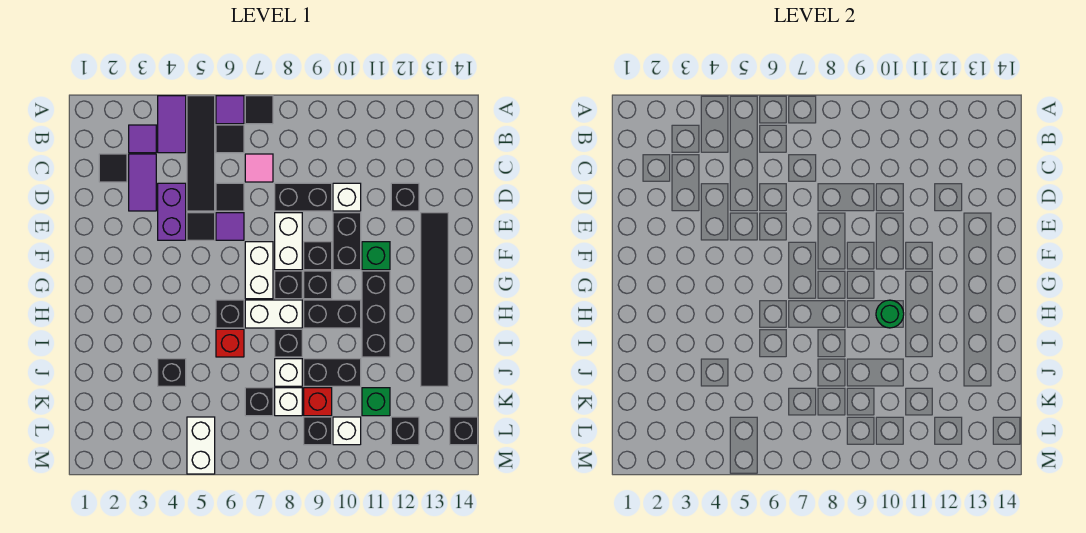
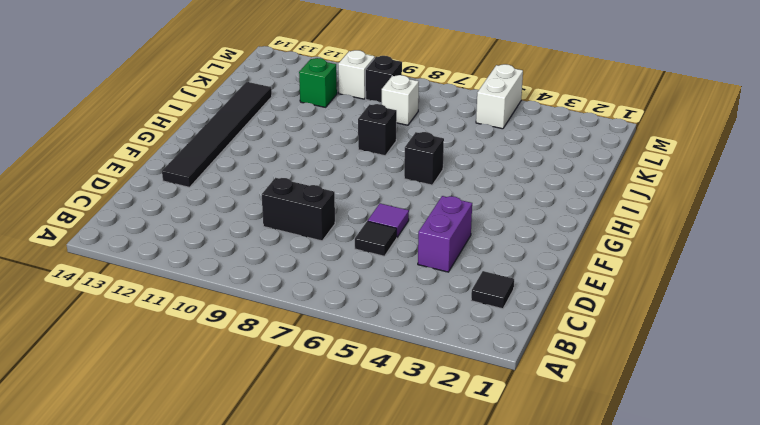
none -> purple tile A4:B4 level 1
none -> black tile A5:D5 level 1
none -> purple tile A6 level 1
none -> black tile A7 level 1

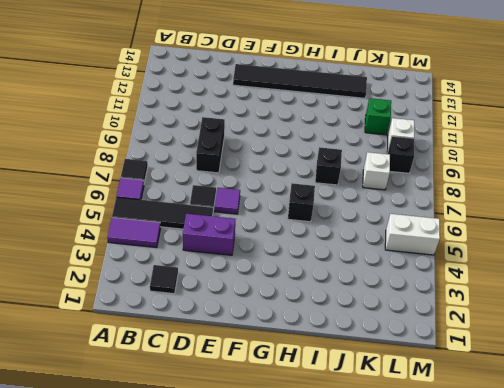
none -> purple tile B3 level 1
none -> black tile B6 level 1
none -> purple tile C3:D3 level 1
none -> pink tile C7 level 1

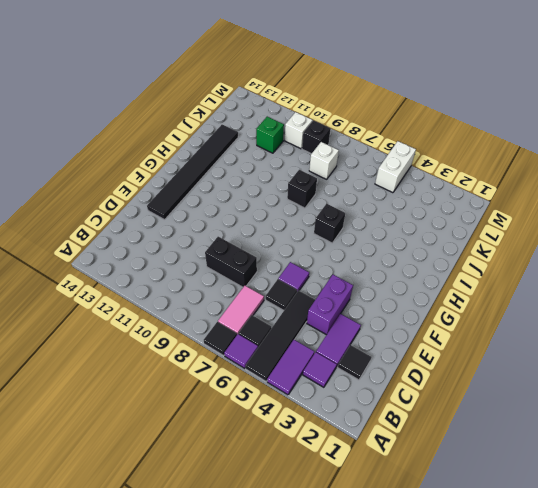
pink tile B7:C7 level 1 -> pink tile C7 level 1
none -> white brick D10 level 1
none -> black brick D12 level 1
none -> black tile E5 level 1
none -> white brick E8:F8 level 1

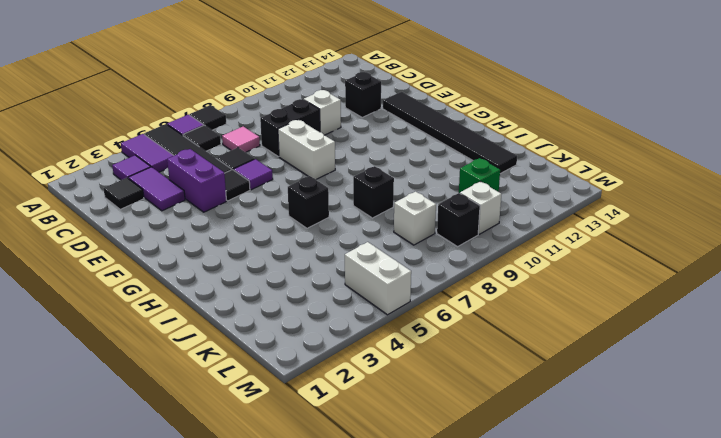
none -> black brick E10:F10 level 1
none -> white brick F7:G7 level 1
none -> black brick F9 level 1
none -> green brick F11 level 1

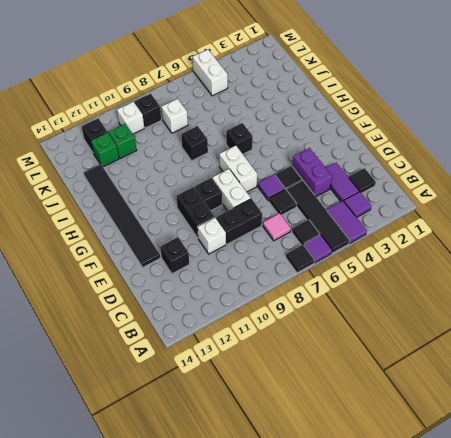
green brick K12 level 1 -> green brick F11 level 1
none -> black brick G8 level 1
none -> black brick G9 level 1
none -> black brick G11:I11 level 1
none -> white brick H7:H8 level 1

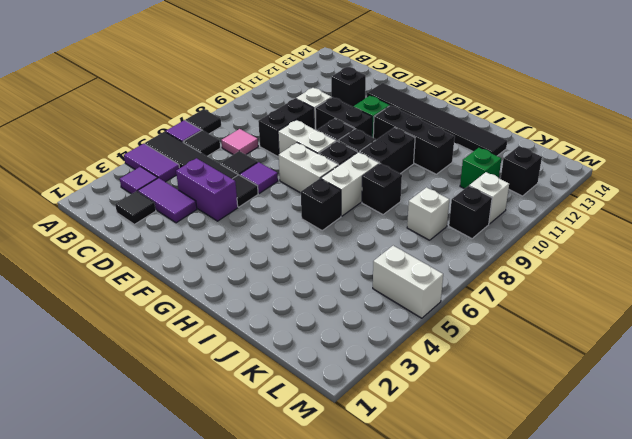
none -> red brick I6 level 1
none -> black brick J4 level 1
none -> white brick J8 level 1
none -> black brick J9:J10 level 1

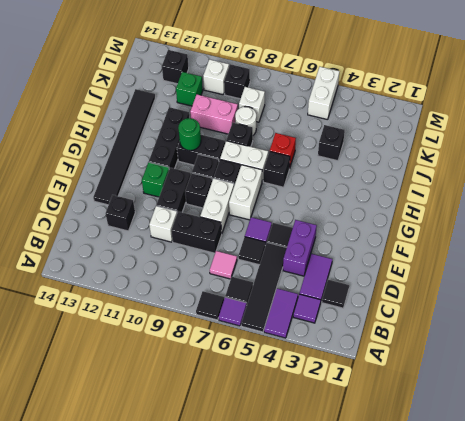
white round brick J8 level 1 -> white brick J8 level 1
pink brick J9:J10 level 1 -> black brick J9:J10 level 1
none -> black brick K7 level 1
none -> red brick K9 level 1
none -> black brick L14 level 1

